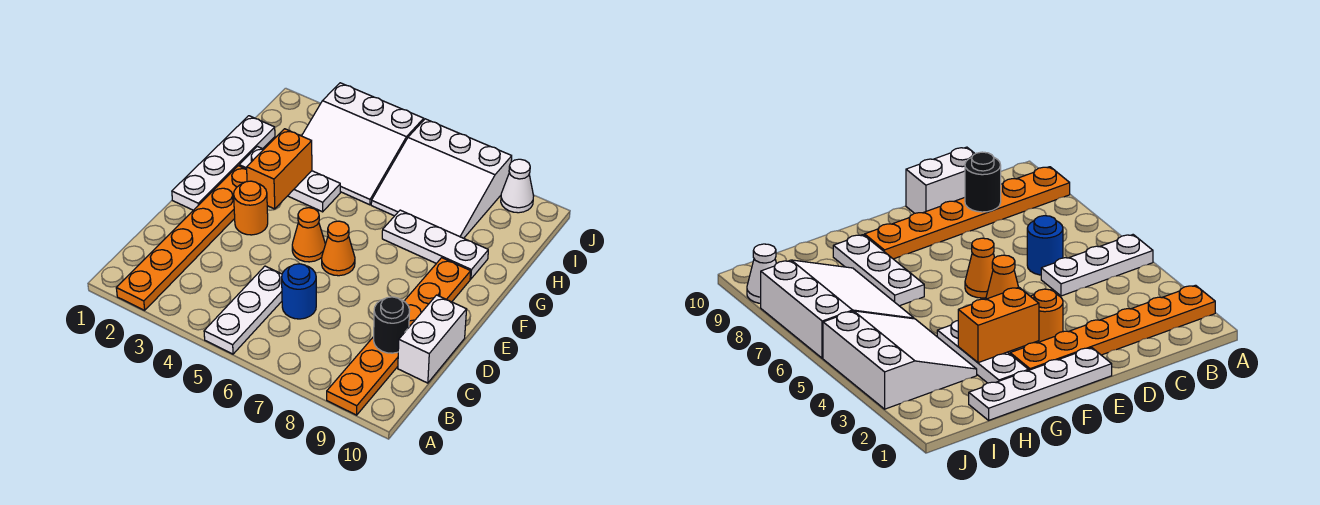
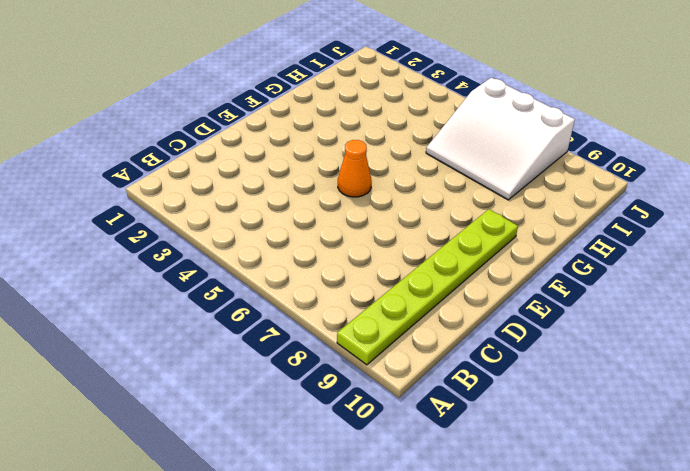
lime plate A9:F9 level 1 -> orange plate A9:F9 level 1
none -> orange plate A2:F2 level 1
none -> white plate A5:C5 level 1
none -> blue round brick C6 level 1

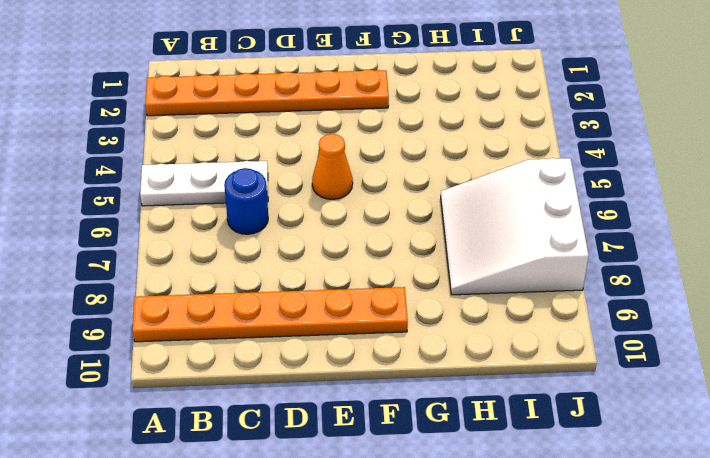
none -> white brick C10:D10 level 1
none -> white plate E1:H1 level 1
none -> orange round brick E3 level 1

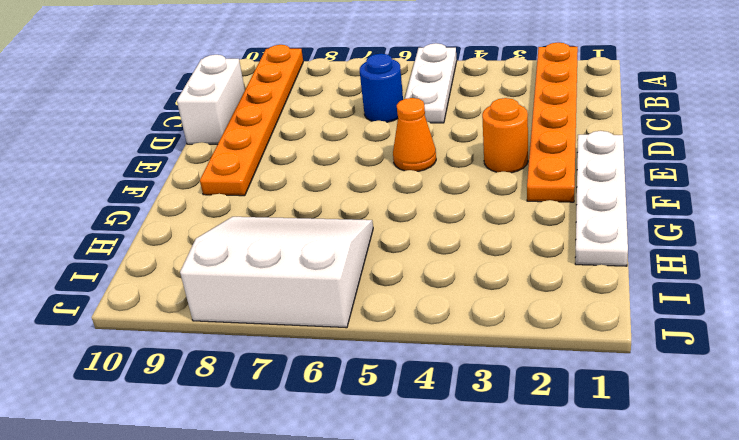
none -> orange cone E6 level 1
none -> white plate G2:G4 level 1
none -> white plate G7:G9 level 1

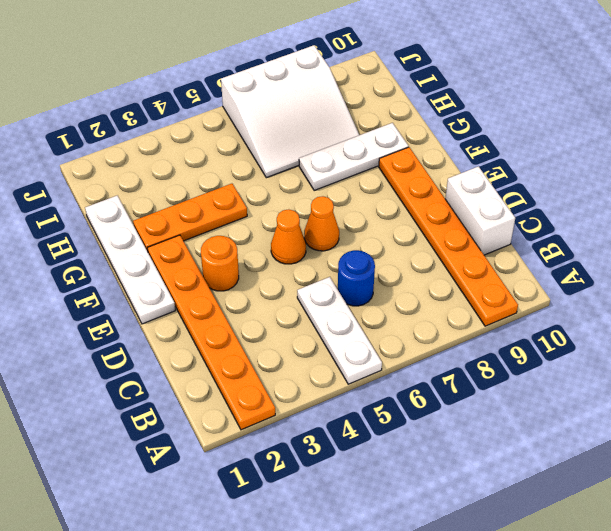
orange plate G2:G4 level 1 -> white plate G2:G4 level 1
none -> white slope H3:J5 level 1 top J
none -> white cone J9 level 1
none -> black round brick C9 level 2

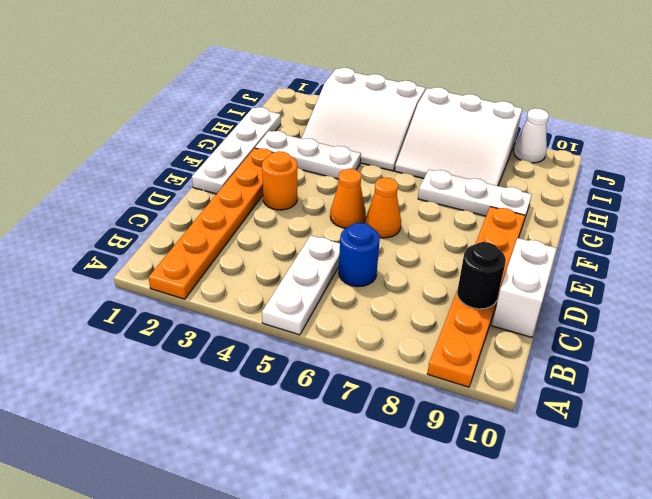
none -> orange brick F3:G3 level 2

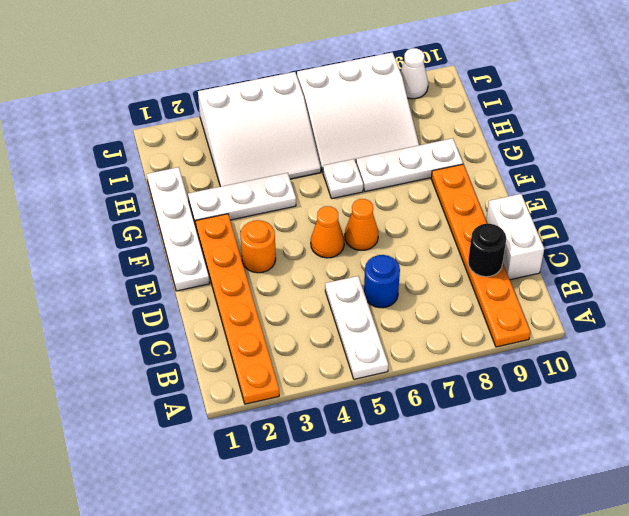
white plate G6 level 1 -> none
none -> orange brick F3:G3 level 2

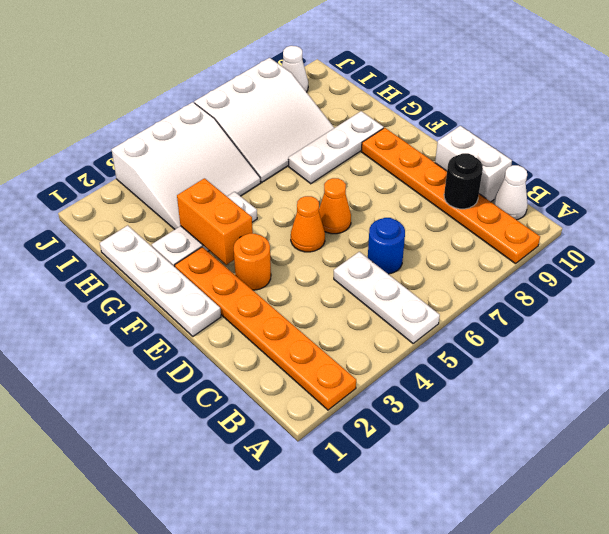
white cone B10 level 1 -> none

